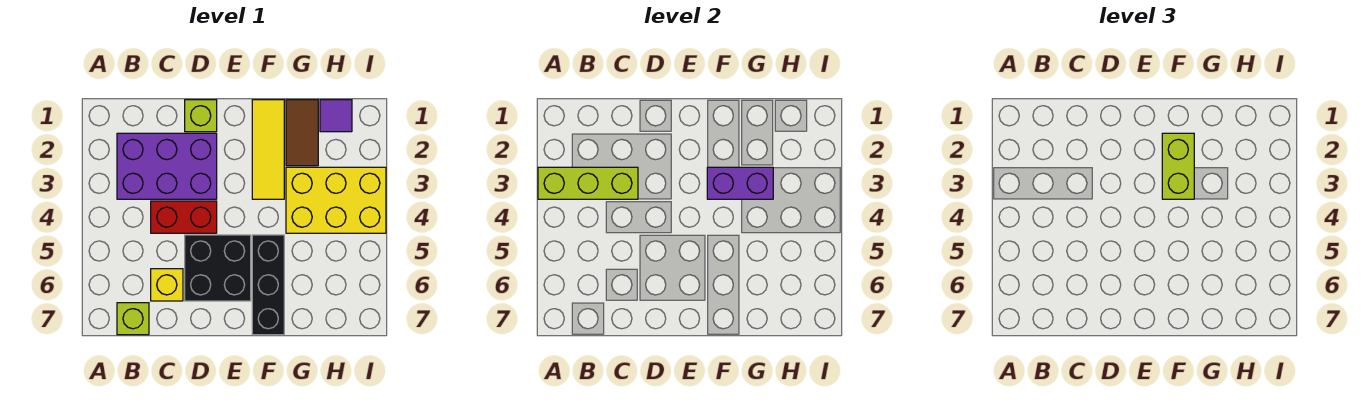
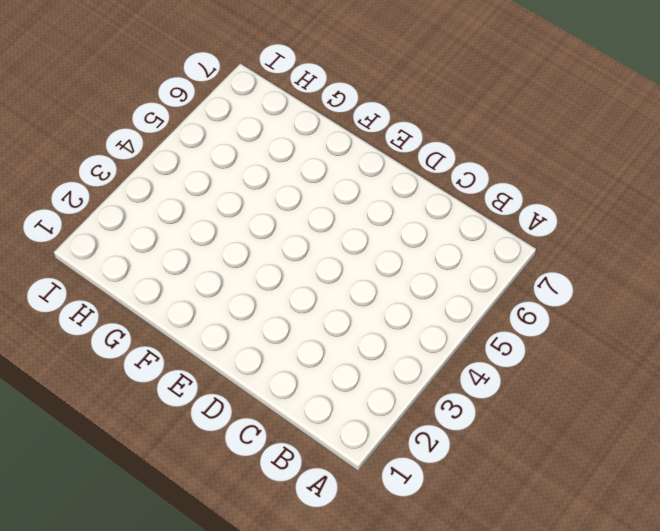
none -> purple brick B2:D3 level 1
none -> lime brick B7 level 1
none -> red brick C4:D4 level 1

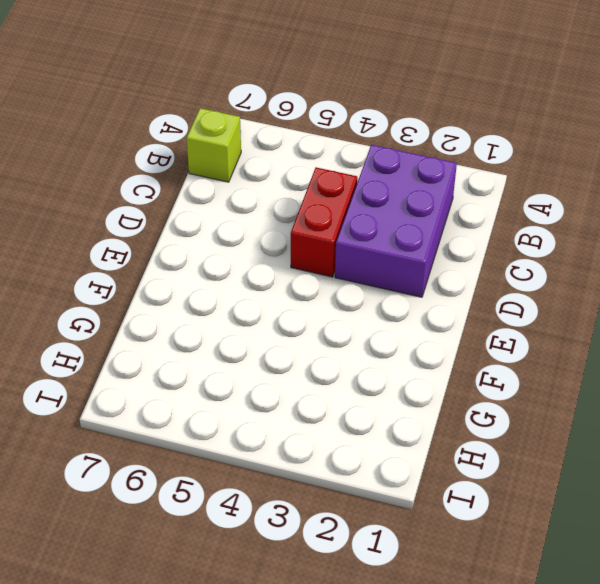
none -> yellow brick C6 level 1
none -> lime brick D1 level 1
none -> black brick D5:E6 level 1

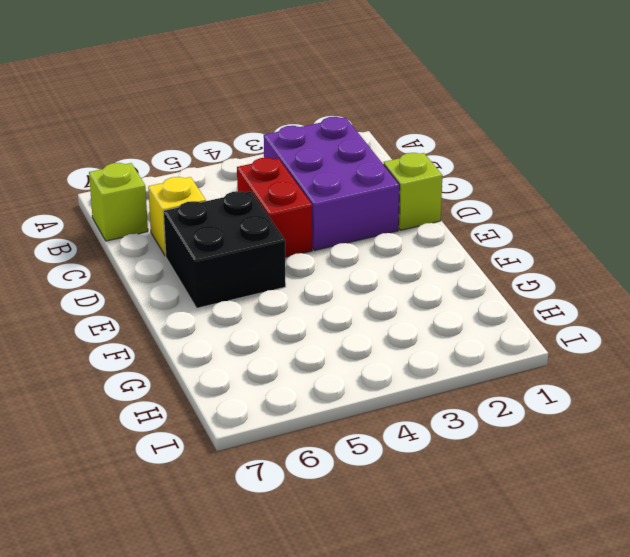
none -> yellow tile F1:F3 level 1
none -> black brick F5:F7 level 1
none -> brown tile G1:G2 level 1

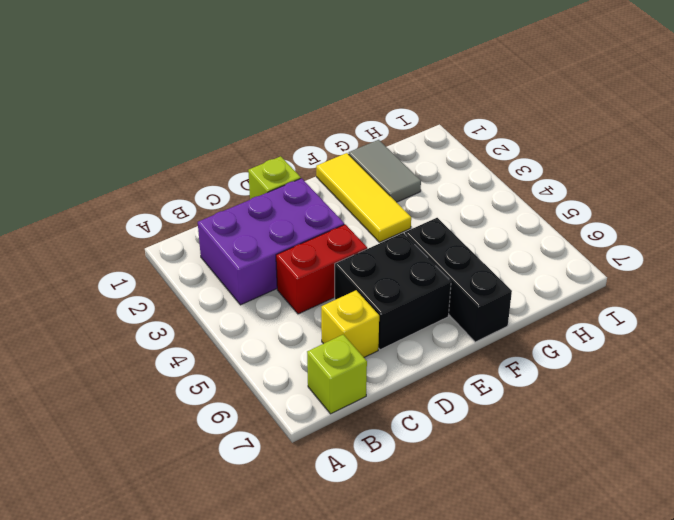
grey tile G1:G2 level 1 -> brown tile G1:G2 level 1
none -> yellow brick G3:I4 level 1
none -> purple tile H1 level 1
none -> lime brick A3:C3 level 2

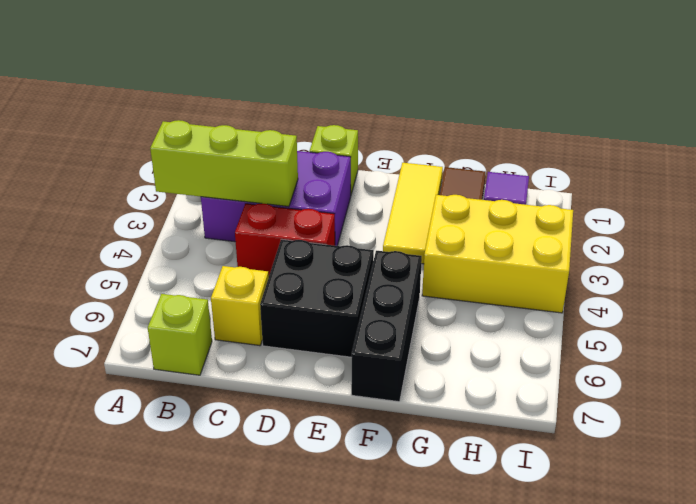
none -> purple brick F3:G3 level 2
none -> lime brick F2:F3 level 3

